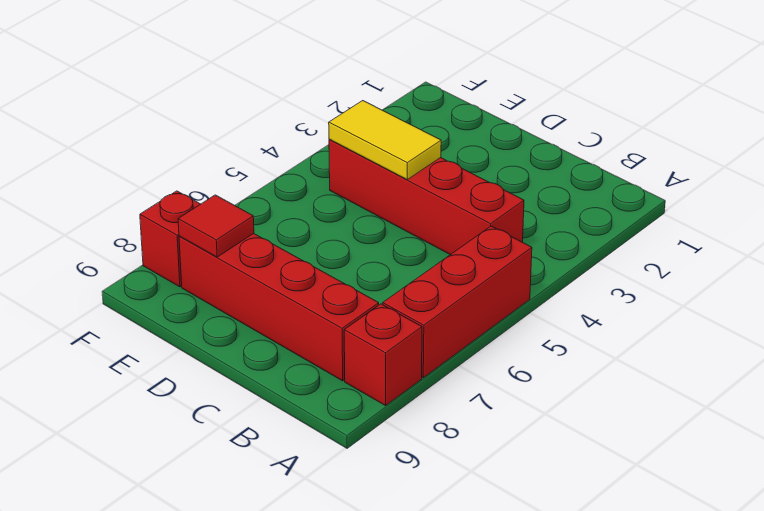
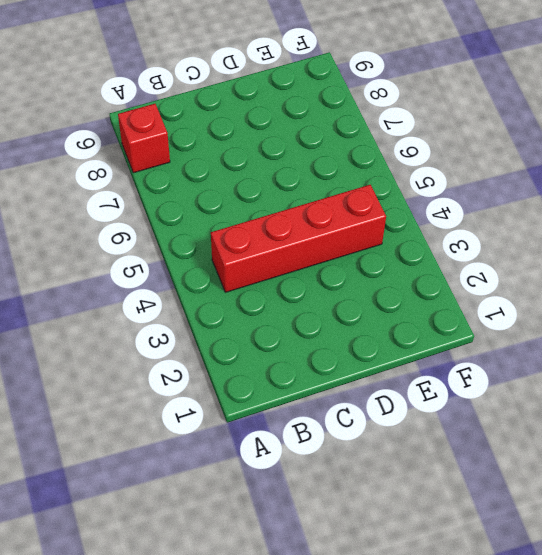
none -> red brick A5:A7 level 1
none -> red brick B8:E8 level 1

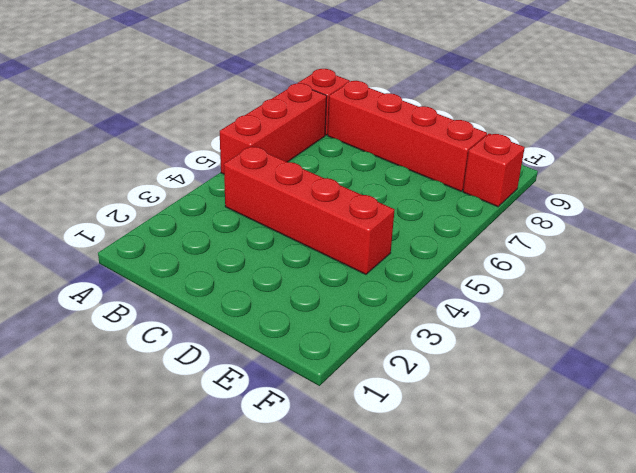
none -> yellow tile D4:E4 level 2
none -> red tile E8 level 2

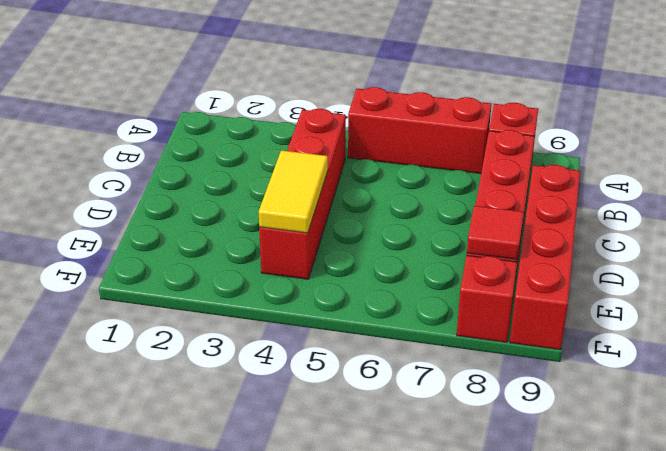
red brick C9:F9 level 1 -> none

